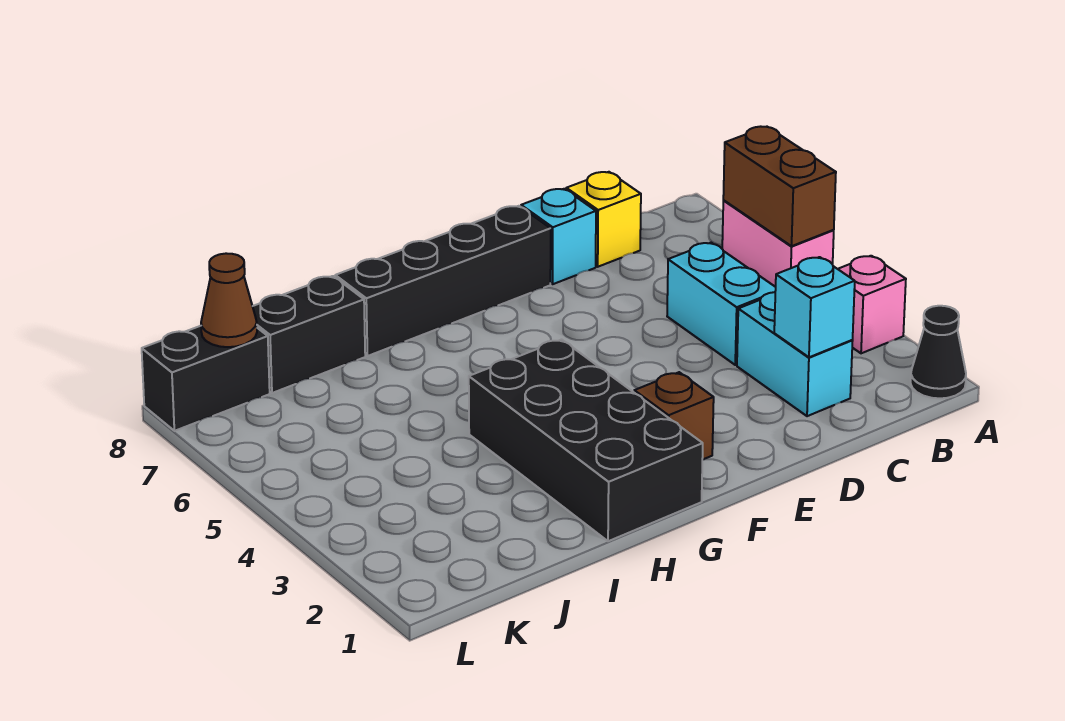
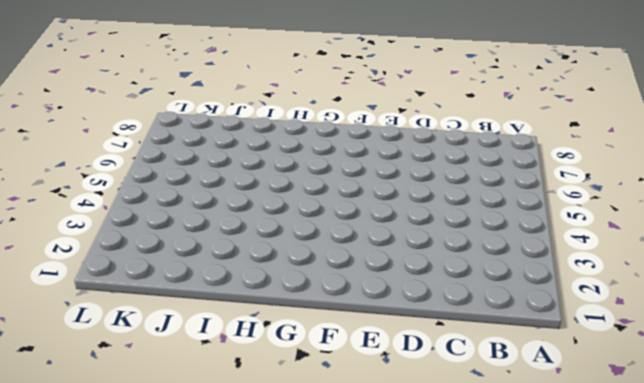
none -> black cone A1 level 1
none -> pink brick A3 level 1
none -> pink brick A5:A6 level 1

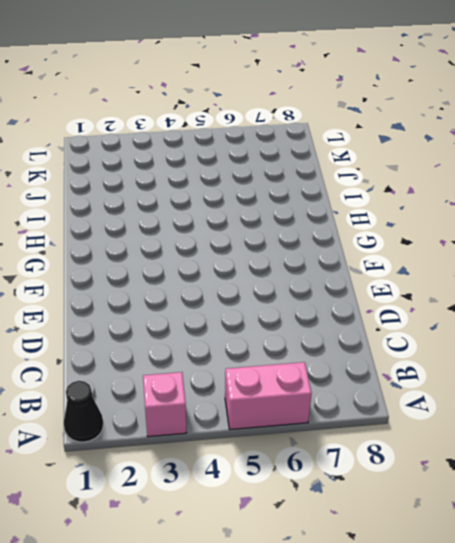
none -> cyan brick C2:C3 level 1
none -> cyan brick C4:C5 level 1
none -> yellow brick C8 level 1

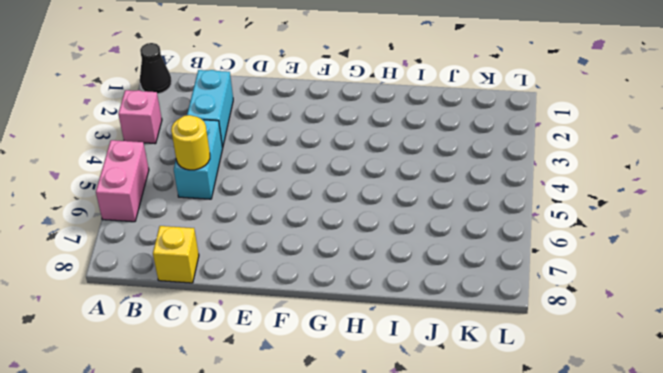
yellow round brick C5 level 2 -> none
none -> cyan brick D8 level 1
none -> black brick E8:H8 level 1
none -> brown brick F2 level 1

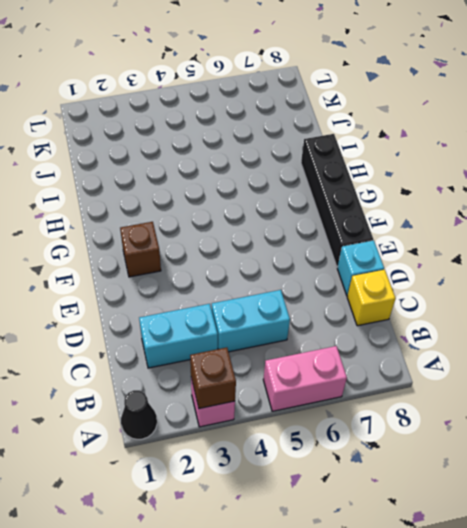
brown brick A3 level 2 -> none
none -> black brick G1:H4 level 1
none -> black brick I8:J8 level 1
none -> black brick K8:L8 level 1

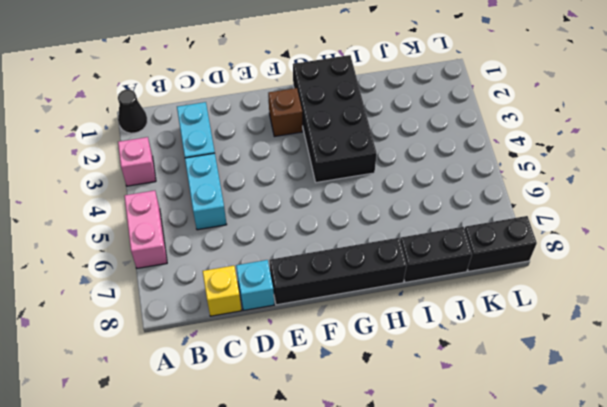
none -> brown brick A5:A6 level 2
none -> cyan brick C2 level 2
none -> brown cone K8 level 2

